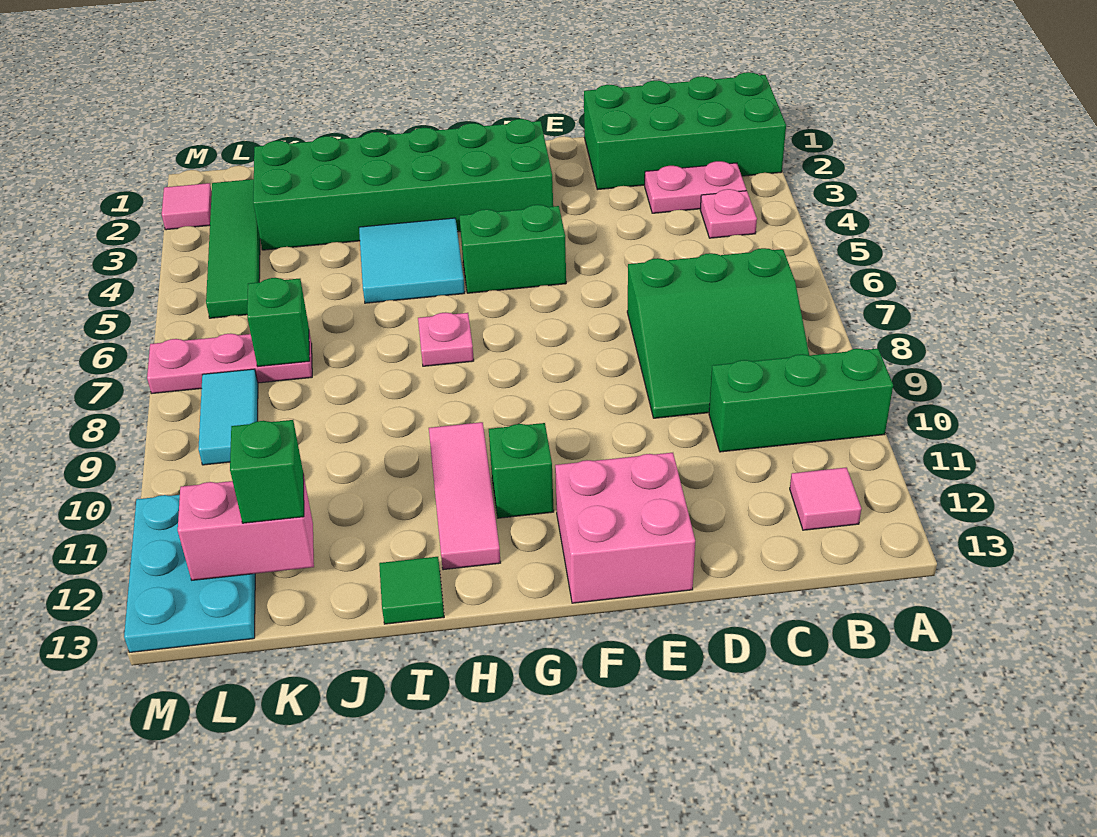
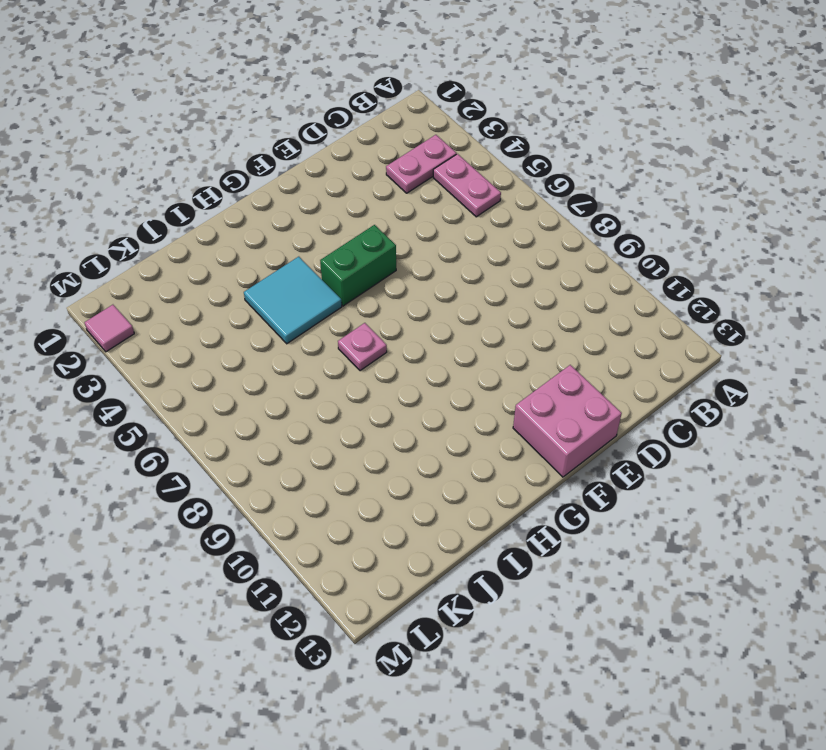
pink plate B4:B5 level 1 -> pink plate B4 level 1
none -> green brick A1:D2 level 1
none -> green brick A10:C10 level 1
none -> green slope B7:D9 level 1 top 7

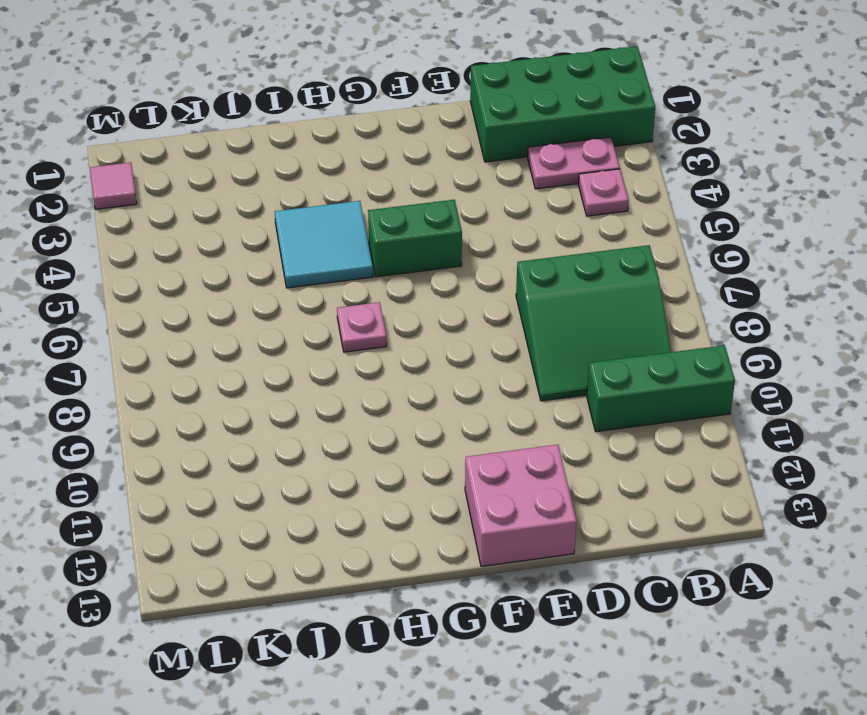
none -> pink tile B12 level 1
none -> green brick F2:K3 level 1
none -> green brick G11 level 1

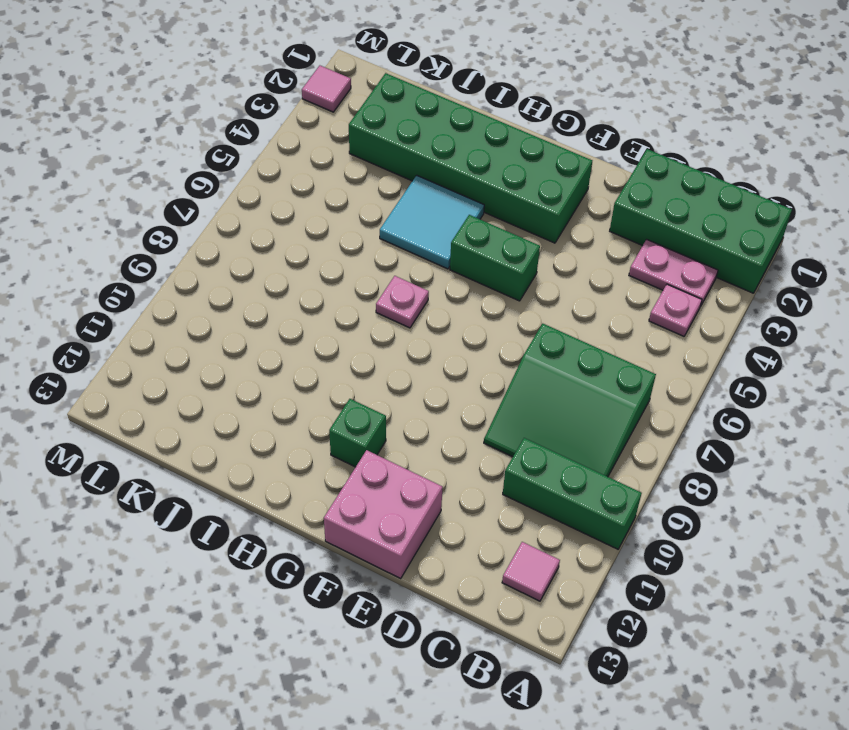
none -> pink tile H10:H12 level 1
none -> green tile I13 level 1
none -> pink plate K7:M7 level 1

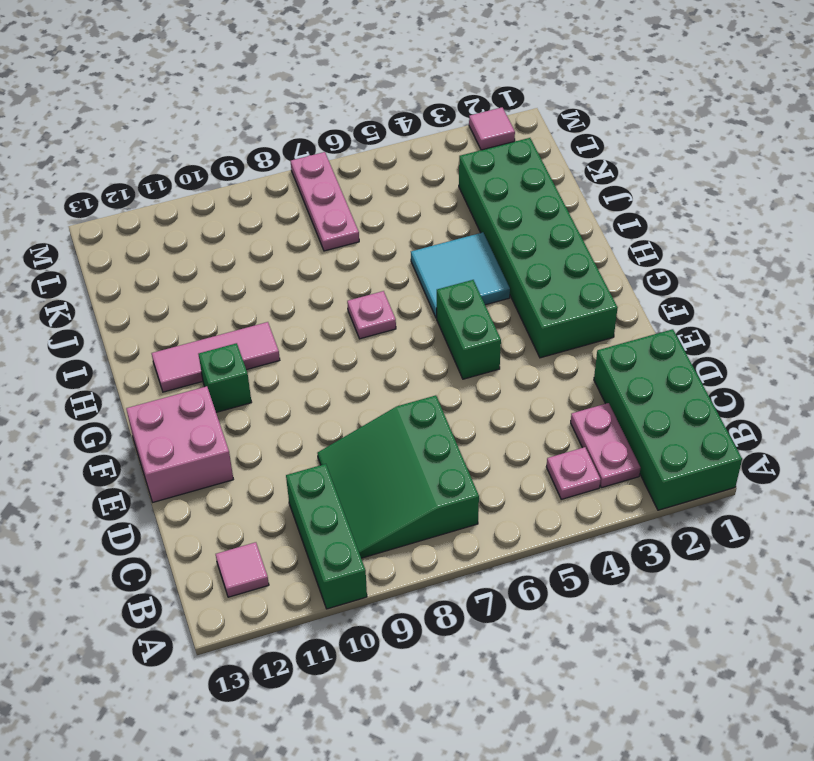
none -> green tile I13 level 1
none -> green tile L2:L5 level 1
none -> cyan tile L8:L9 level 1

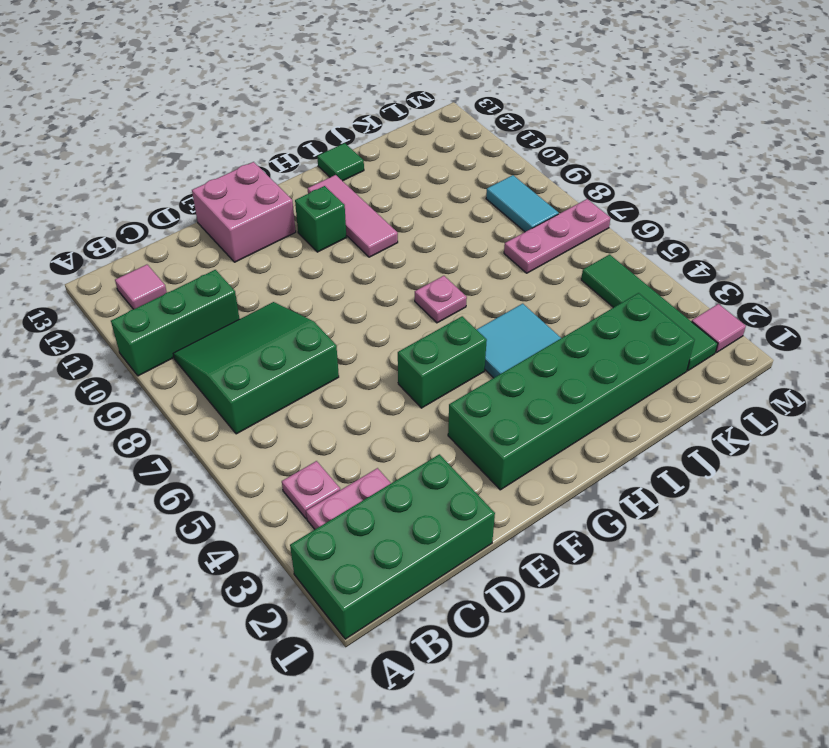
none -> cyan plate L11:M13 level 1
none -> green brick K7 level 2
none -> pink brick K12:L12 level 2

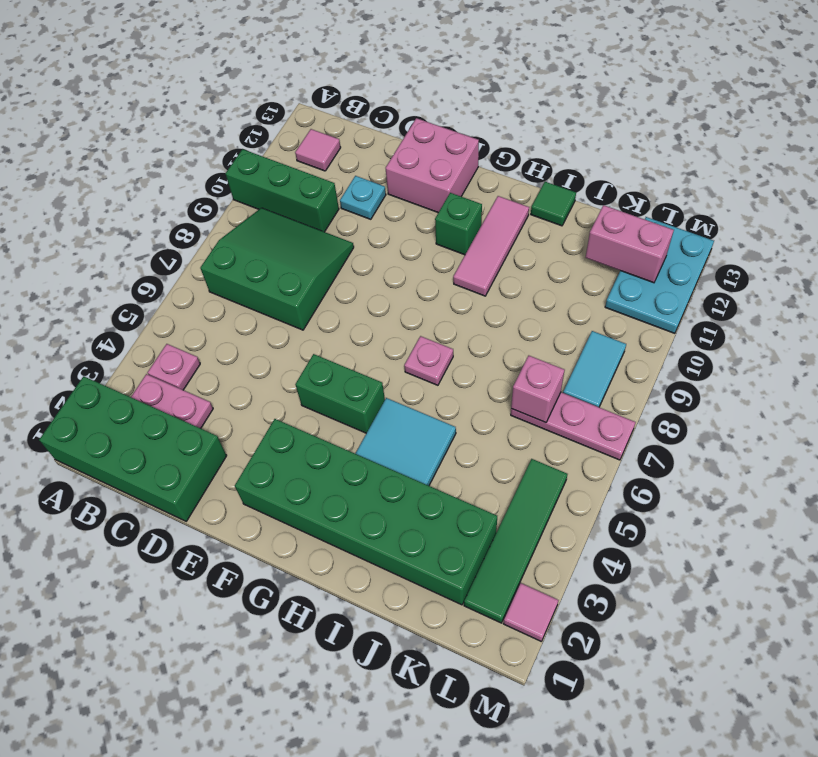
cyan plate D11 level 1 -> none
pink brick K7 level 2 -> green brick K7 level 2
none -> green brick K12 level 3

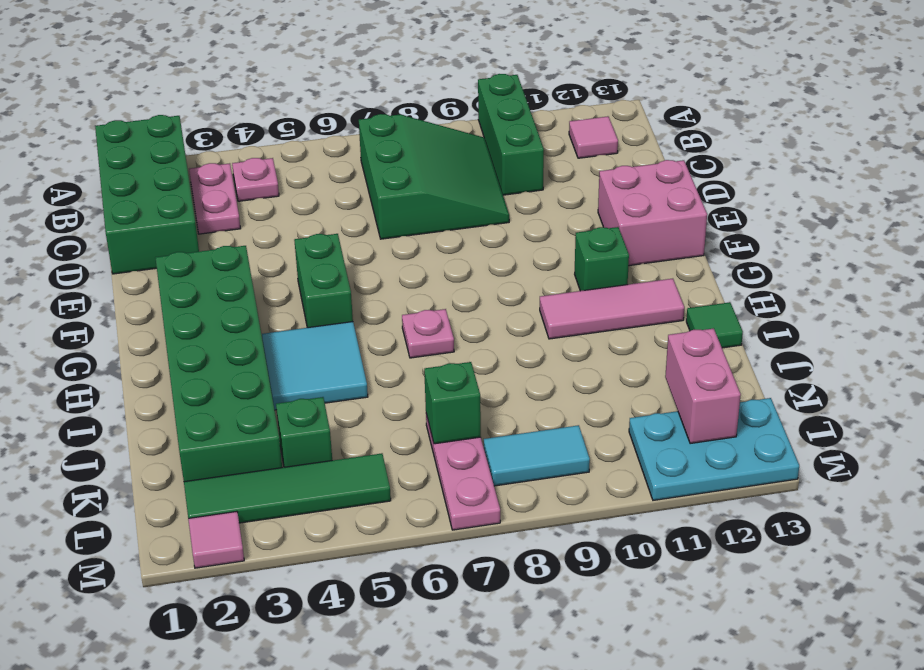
green brick K4 level 1 -> green brick K12 level 3

